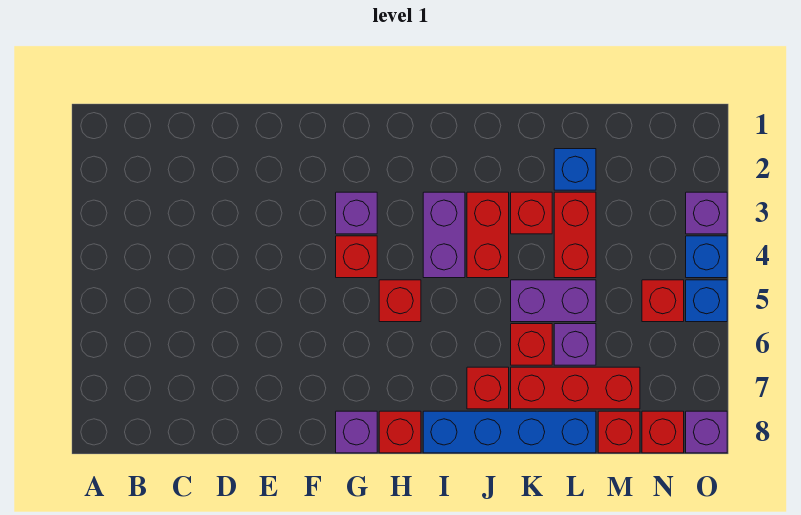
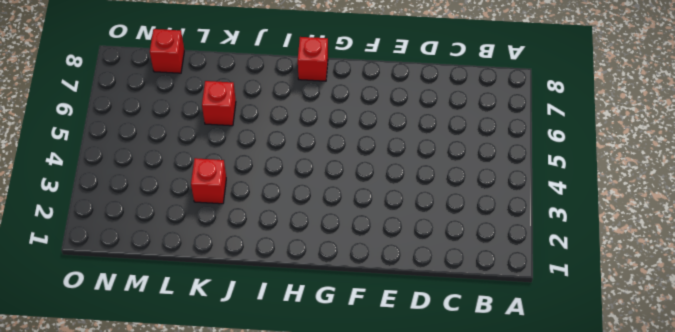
none -> purple brick G3 level 1
none -> red brick G4 level 1
none -> purple brick G8 level 1

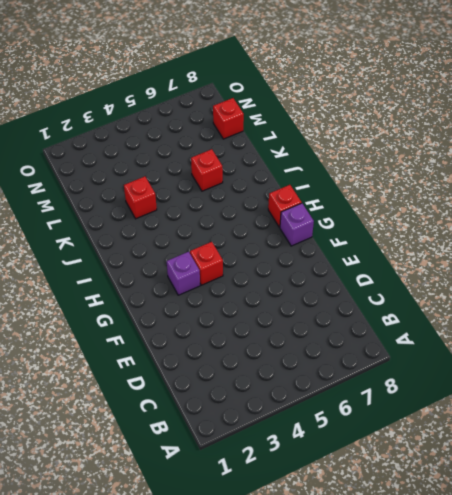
none -> red brick H5 level 1
none -> purple brick I3:I4 level 1
none -> blue brick I8:L8 level 1

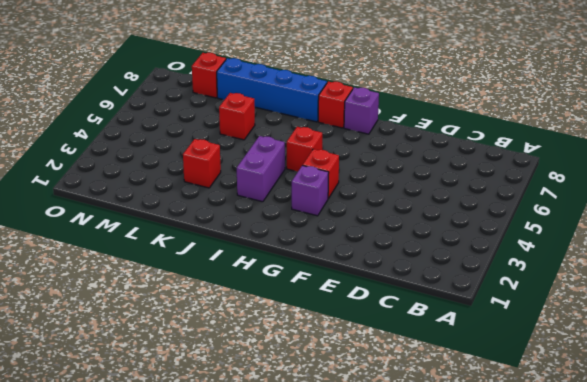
none -> red brick J3:J4 level 1
none -> red brick J7 level 1
none -> purple brick K5:L5 level 1

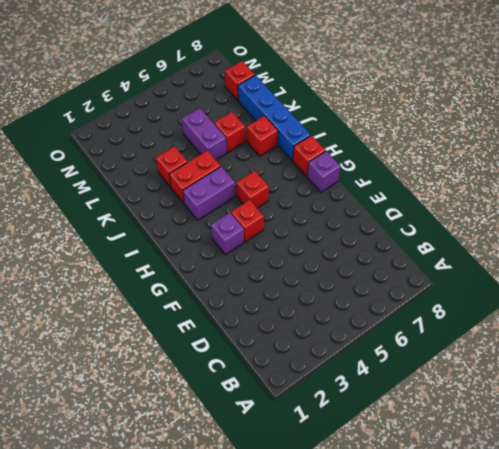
none -> red brick K7:M7 level 1
none -> blue brick L2 level 1
none -> red brick L3:L4 level 1

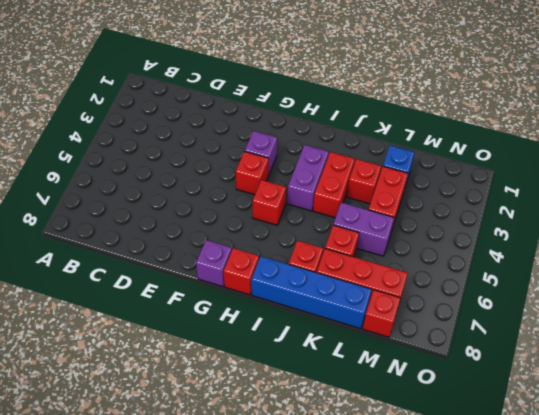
none -> purple brick L6 level 1
none -> red brick N5 level 1
none -> red brick N8 level 1

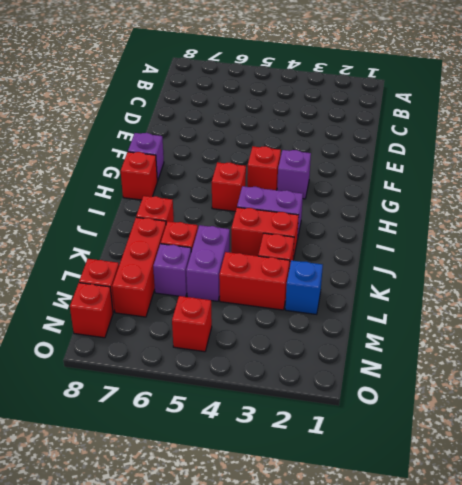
none -> blue brick I8:L8 level 1
none -> purple brick O3 level 1
none -> blue brick O4 level 1

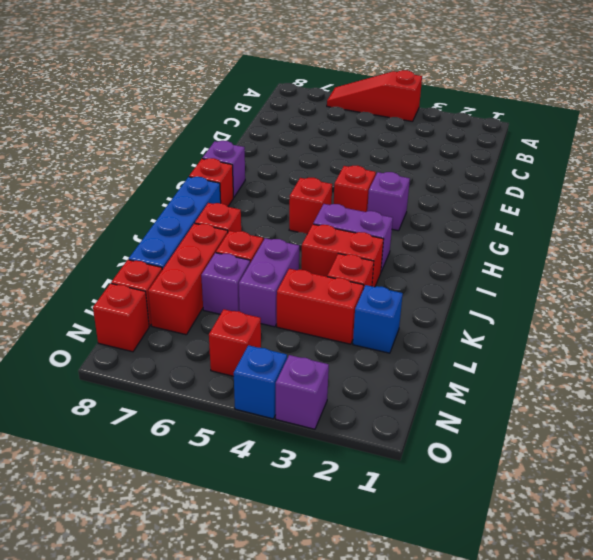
red slope A4:A6 level 1 top 4 -> none
none -> blue brick O5 level 1
none -> purple brick O8 level 1

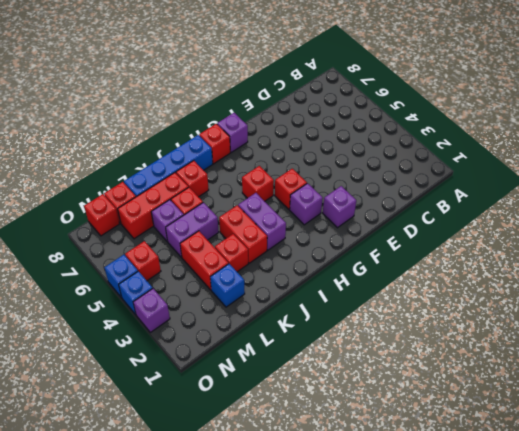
purple brick F2 level 1 -> purple brick O8 level 1

